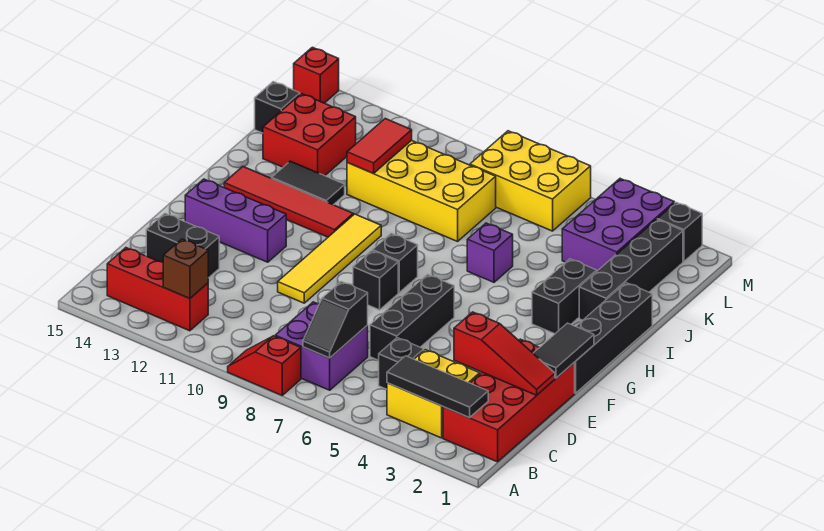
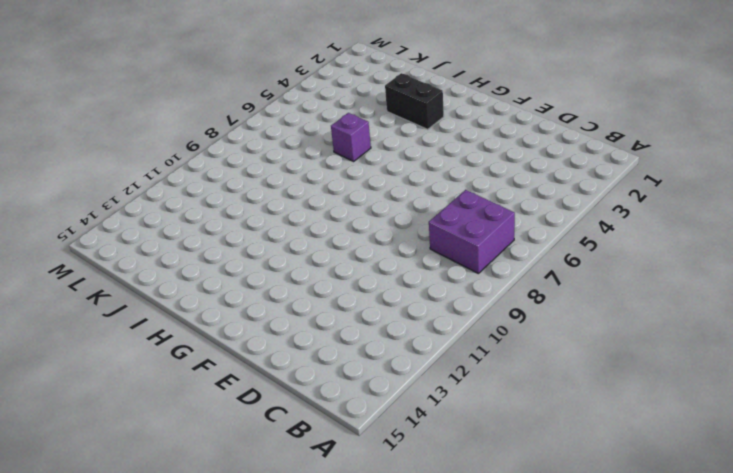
none -> red slope A8:A9 level 1 top 8
none -> red brick B1:E2 level 1
none -> yellow brick B3:C4 level 1
none -> red brick B12:B14 level 1

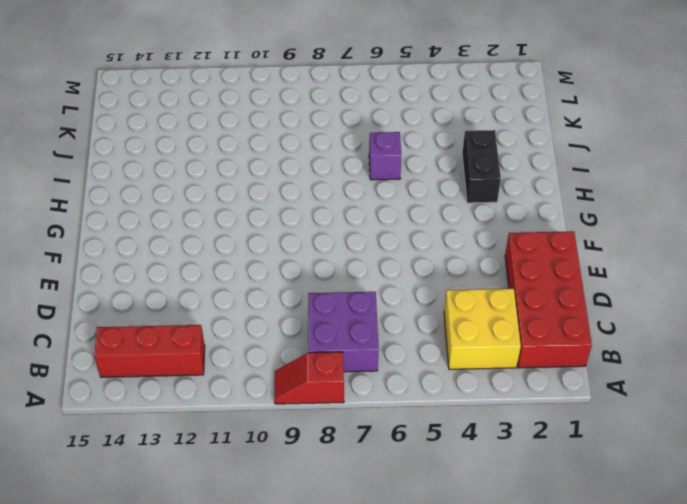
none -> black brick C5 level 1
none -> black brick D6:F6 level 1
none -> black brick D13:D14 level 1
none -> yellow tile E10:H10 level 1

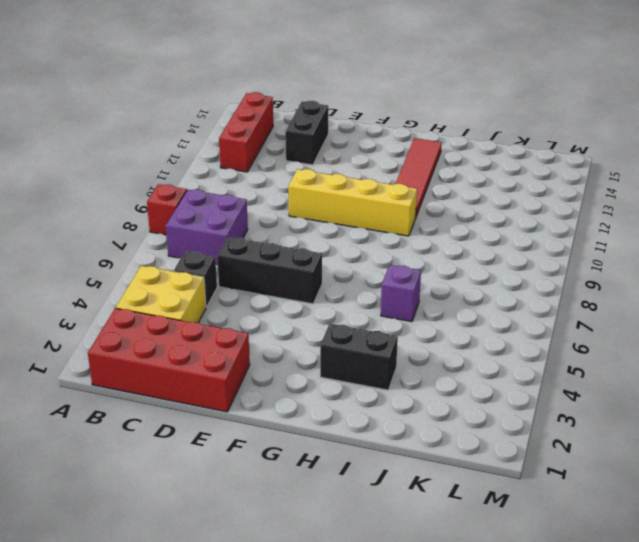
yellow brick E10:H10 level 1 -> yellow tile E10:H10 level 1
none -> black brick F1:I1 level 1
none -> black brick F8 level 1
none -> purple brick F12:F14 level 1
none -> black brick G8 level 1

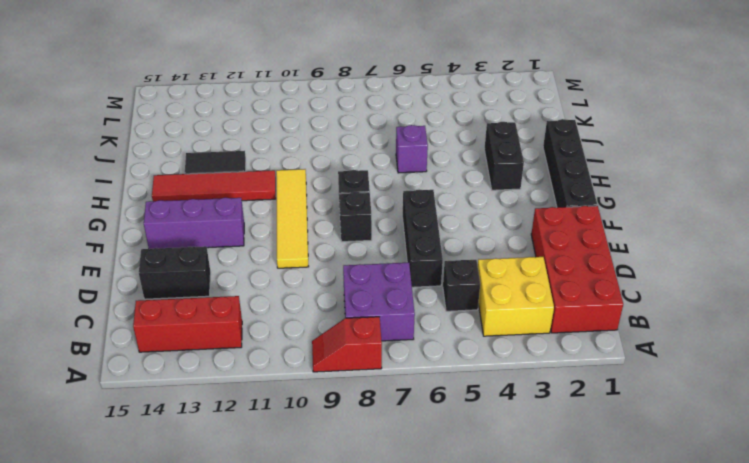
none -> black brick I2:L2 level 1
none -> yellow brick J8:K11 level 1
none -> red brick J13:K14 level 1
none -> purple brick K3:M4 level 1

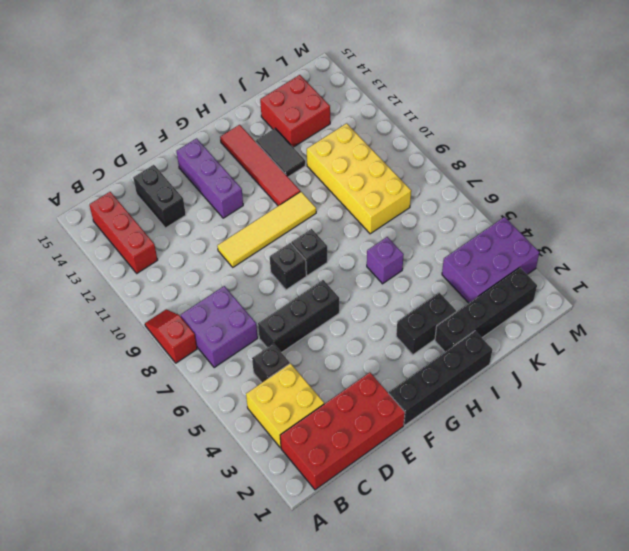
none -> black brick K15 level 1
none -> yellow brick L6:M8 level 1
none -> black brick M2 level 1
none -> red brick M15 level 1

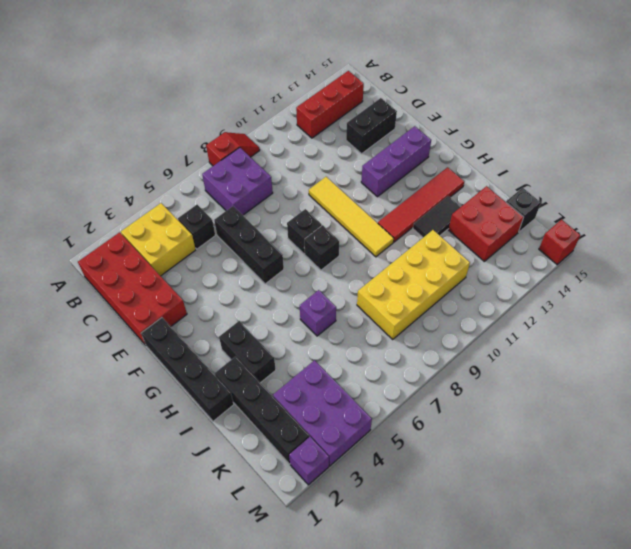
purple brick M2 level 1 -> black brick M2 level 1
none -> yellow brick L6:M8 level 1
none -> black tile B2:B4 level 2
none -> black slope B7:C7 level 2 top C
none -> brown brick B12 level 2

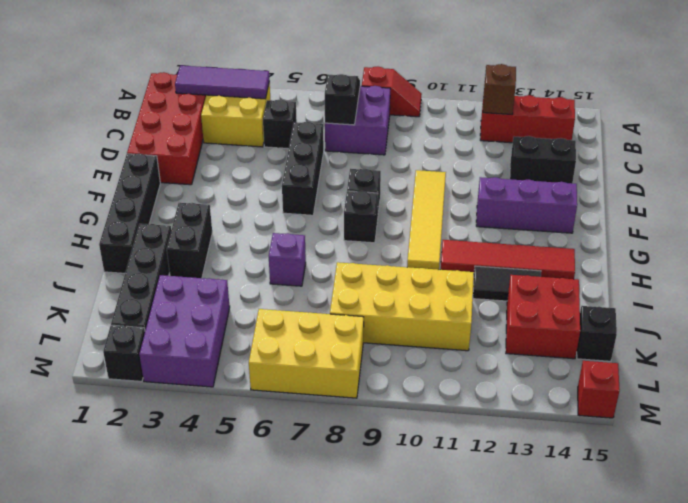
purple tile B2:B4 level 2 -> black tile B2:B4 level 2
none -> red slope D1:D3 level 2 top 3
none -> black tile E1:F1 level 2
none -> red tile J11:K11 level 2

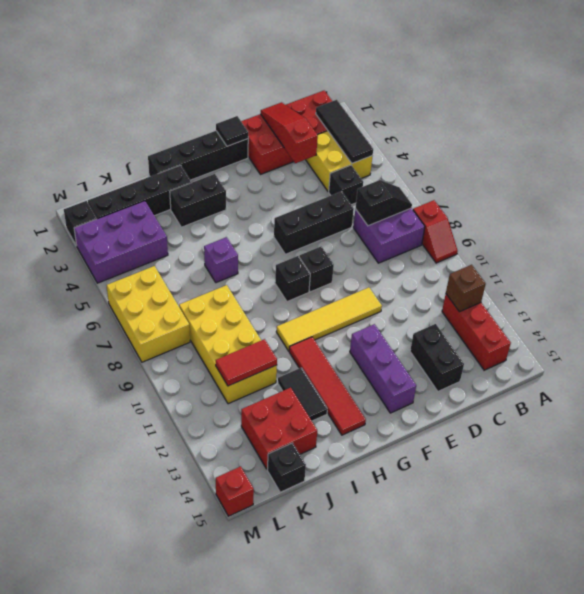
black tile F1 level 2 -> black tile E1:F1 level 2

